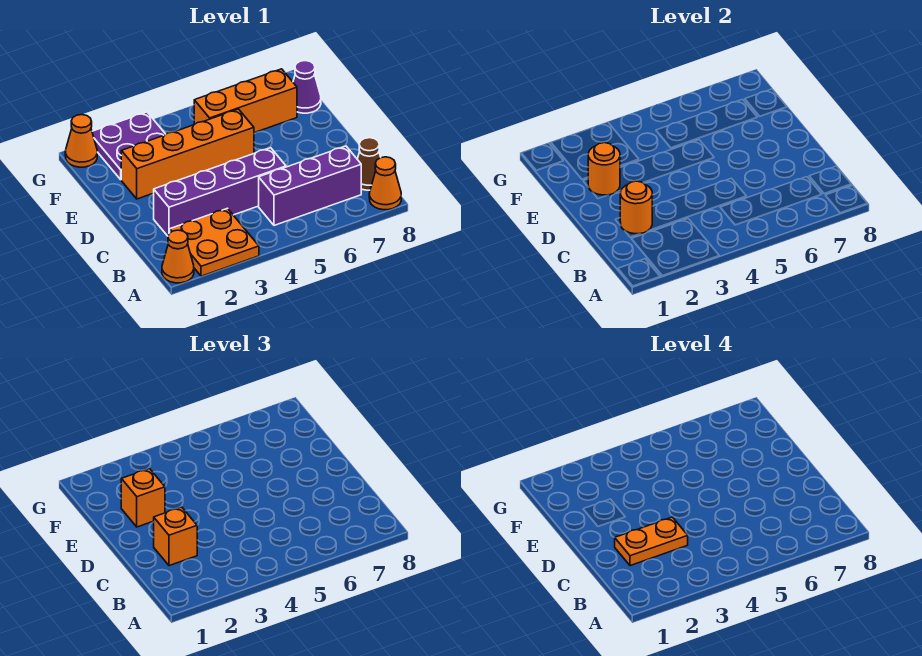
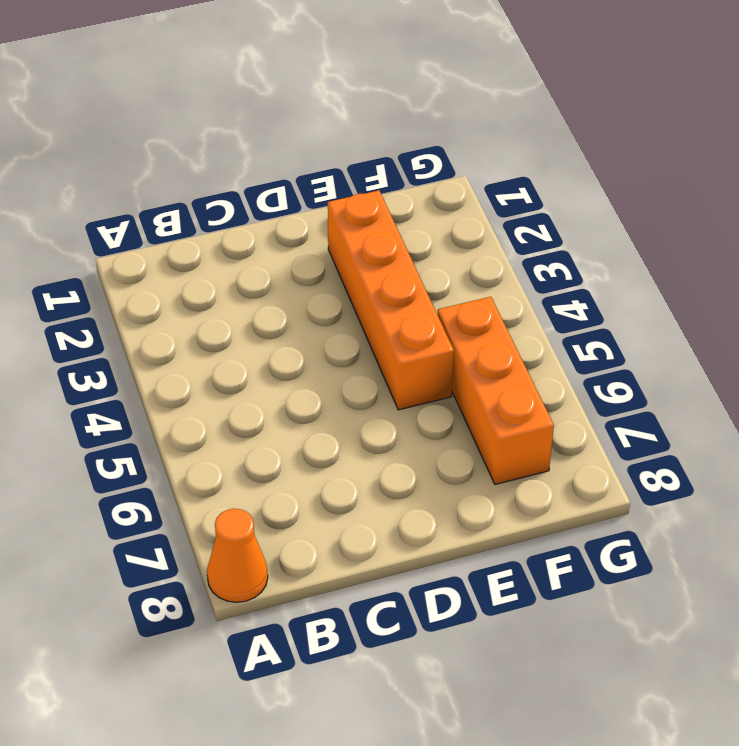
none -> orange cone A1 level 1
none -> orange plate A2:B3 level 1
none -> purple brick B5:B7 level 1

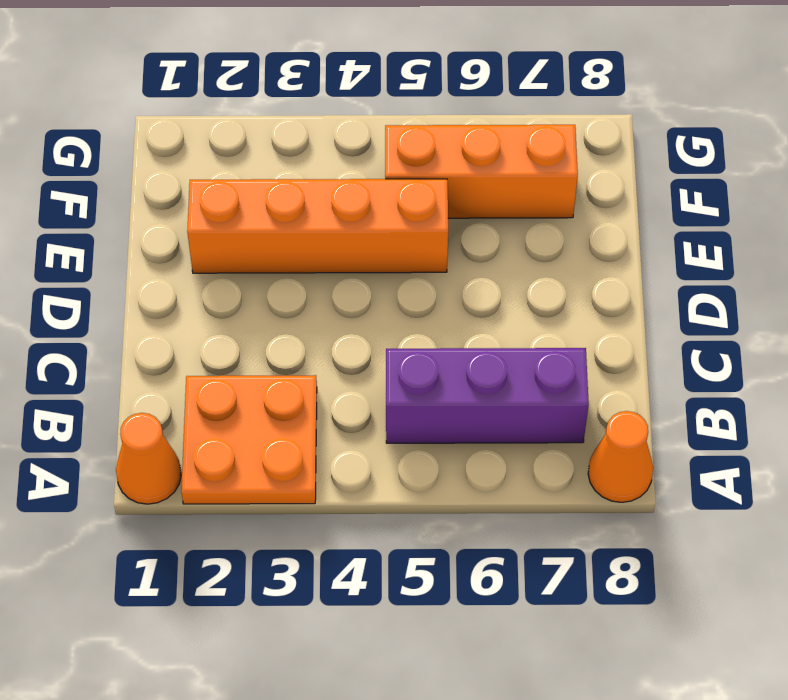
none -> brown cone B8 level 1
none -> purple brick C2:C5 level 1
none -> purple plate F2:G3 level 1

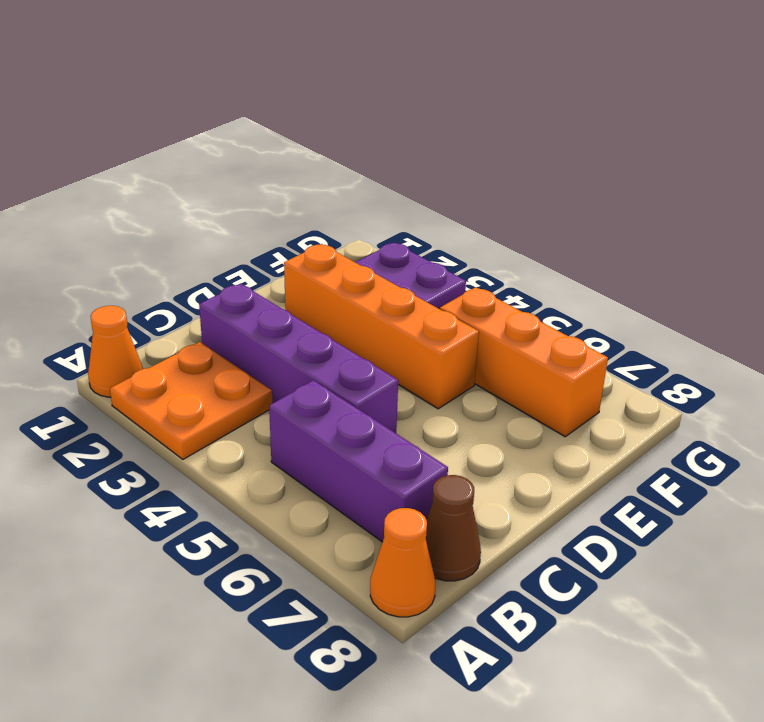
none -> purple cone F8 level 1
none -> orange cone G1 level 1
none -> orange round brick C2 level 2

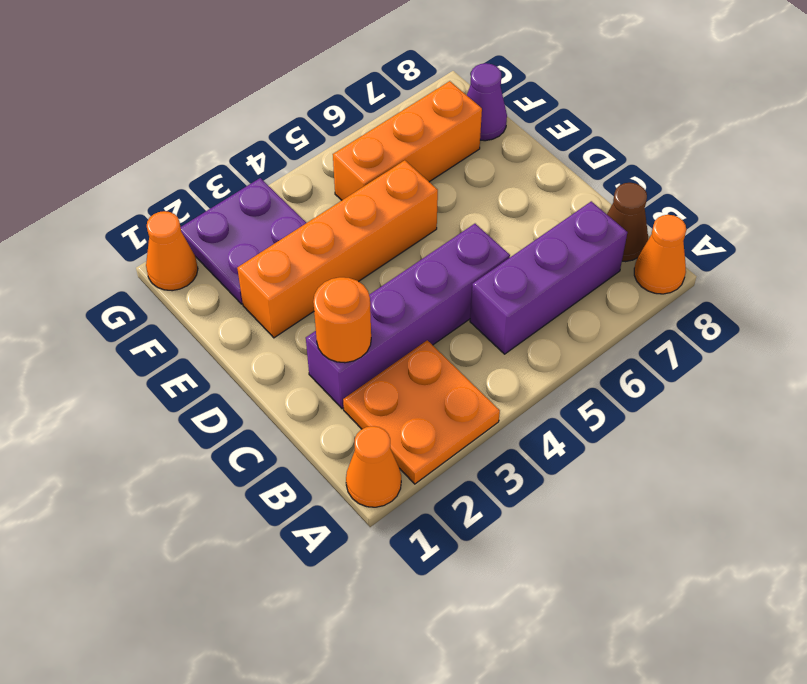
none -> orange round brick E2 level 2
none -> orange brick C2 level 3
none -> orange brick E2 level 3

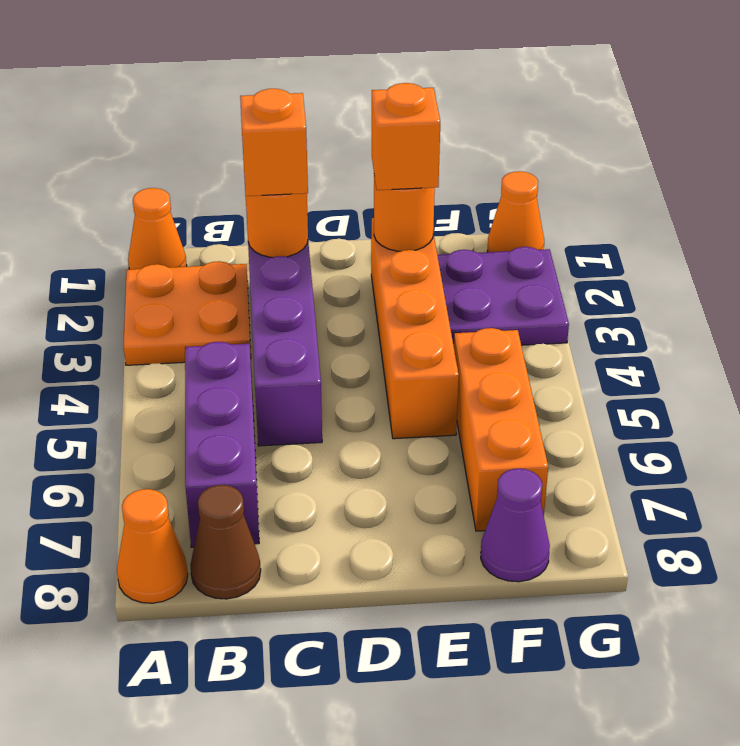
none -> orange plate C2:C3 level 4

